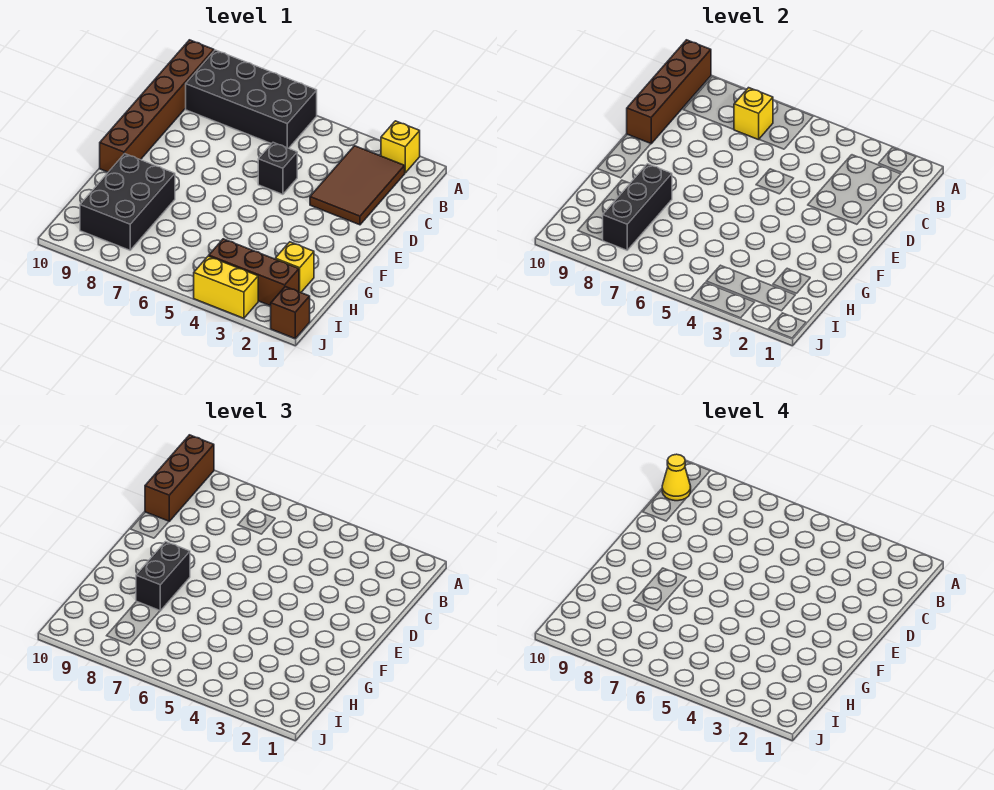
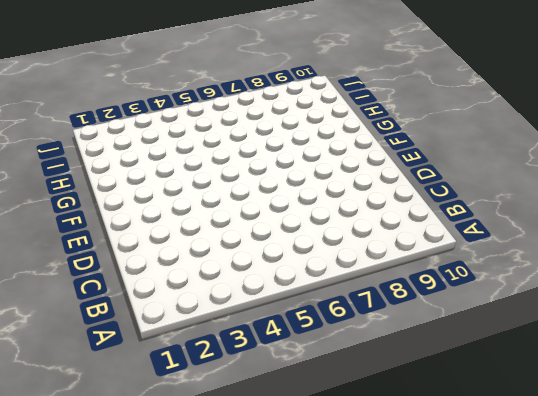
none -> yellow brick A2 level 1
none -> black brick A6:B9 level 1
none -> brown brick A10:F10 level 1

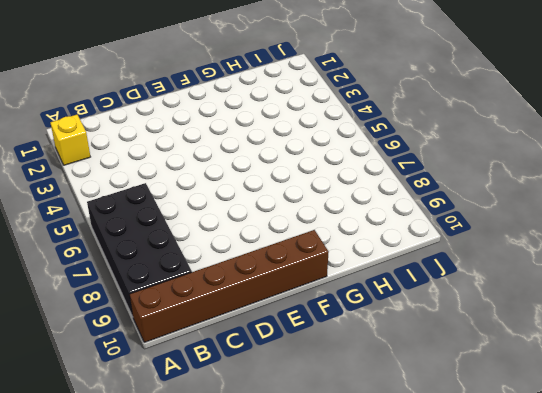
none -> brown tile B2:D3 level 1
none -> black brick D5 level 1
none -> black brick G8:I9 level 1

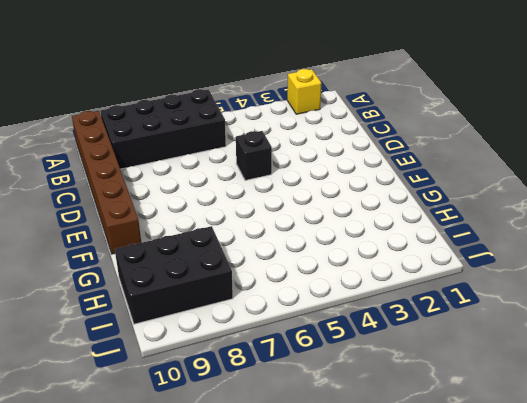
black brick H8:I10 level 1 -> black brick G8:I9 level 1
none -> brown tile B2:D3 level 1
none -> yellow brick H2 level 1
none -> brown brick I2:I4 level 1

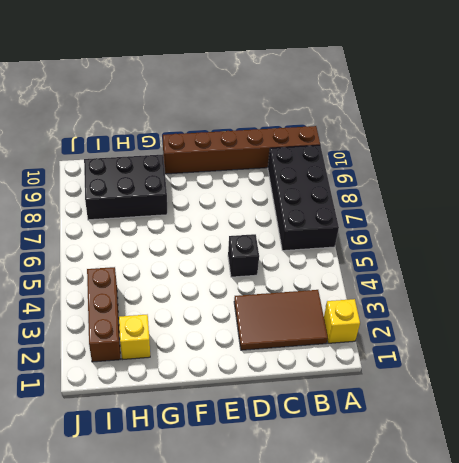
none -> brown brick J1 level 1
none -> yellow brick J3:J4 level 1
none -> brown brick A10:D10 level 2

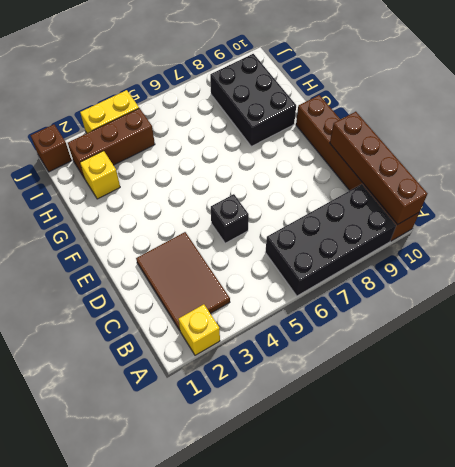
none -> yellow brick B7 level 2
none -> black brick G8:I8 level 2
none -> brown brick A10:C10 level 3

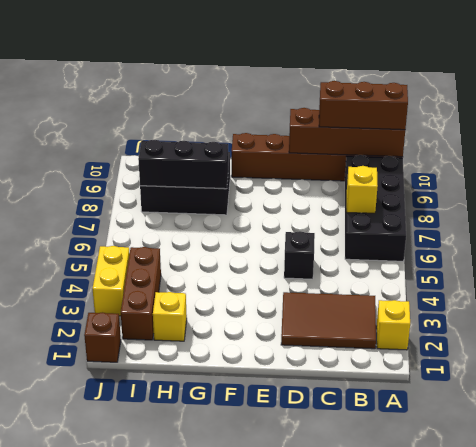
none -> black brick F8:G8 level 3
none -> yellow cone B10 level 4

